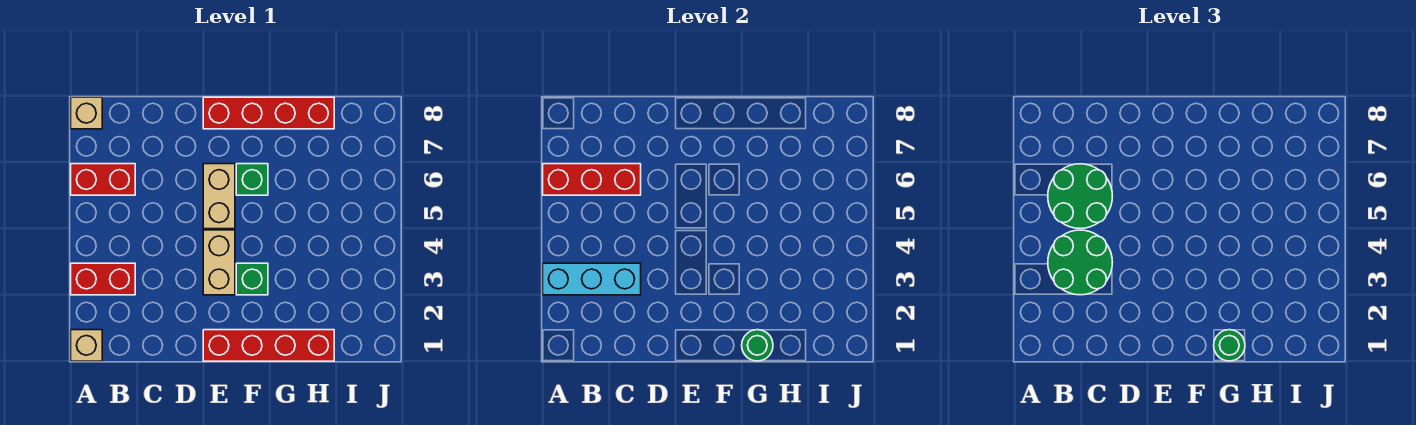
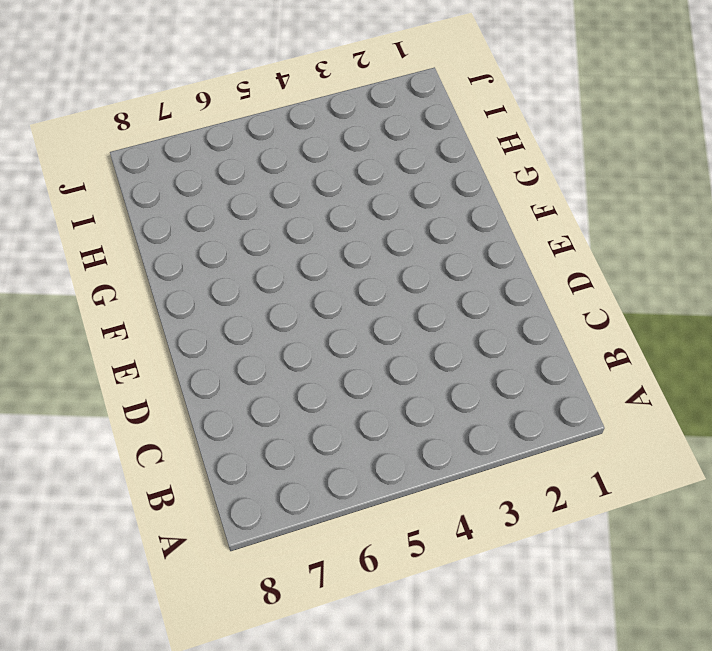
none -> tan brick A1 level 1
none -> red brick A3:B3 level 1
none -> red brick A6:B6 level 1

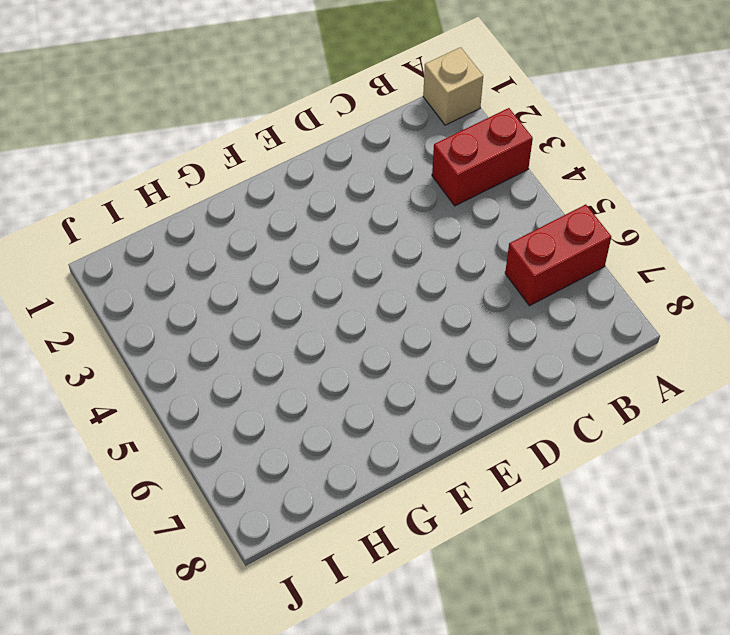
none -> tan brick A8 level 1
none -> red brick E1:H1 level 1
none -> tan brick E3:E4 level 1

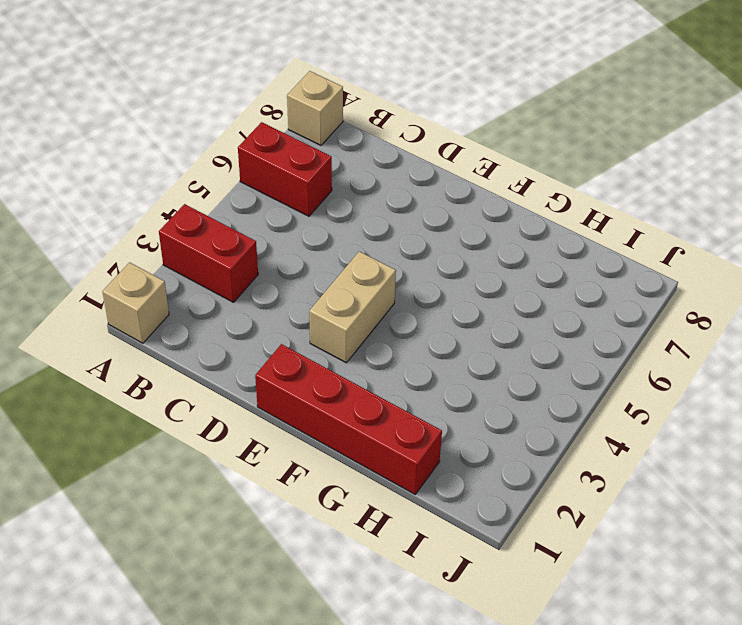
none -> tan brick E5:E6 level 1
none -> red brick E8:H8 level 1
none -> green brick F3 level 1

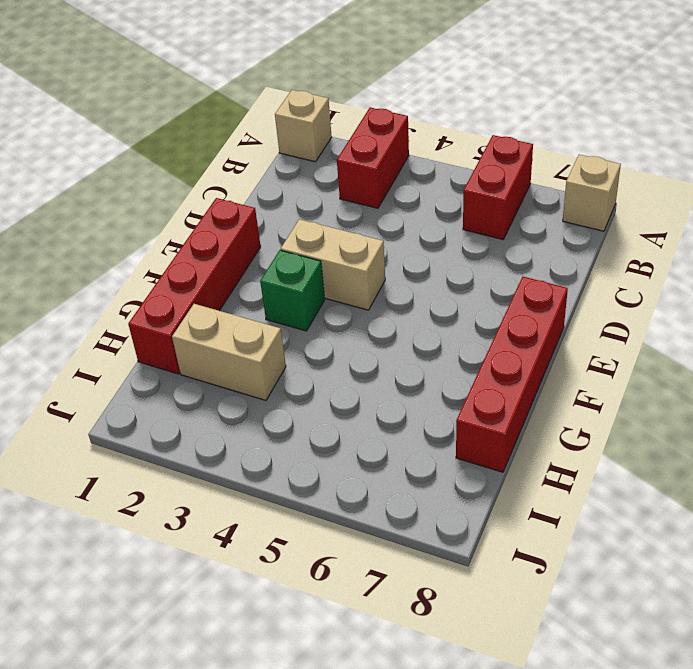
tan brick H2:H3 level 1 -> tan brick E5:E6 level 1
none -> green brick F6 level 1
none -> cyan brick A3:C3 level 2
none -> red brick A6:C6 level 2

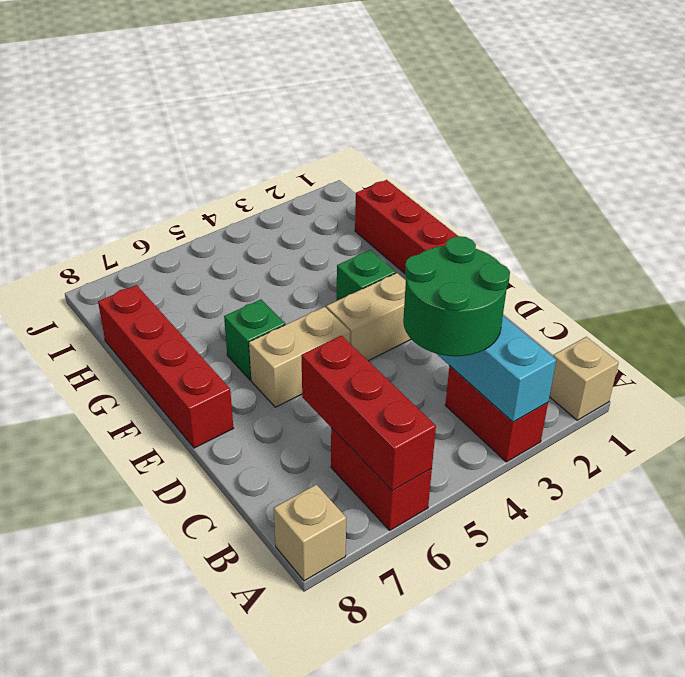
none -> green round brick G1 level 2
none -> green round brick B5:C6 level 3
none -> green round brick G1 level 3

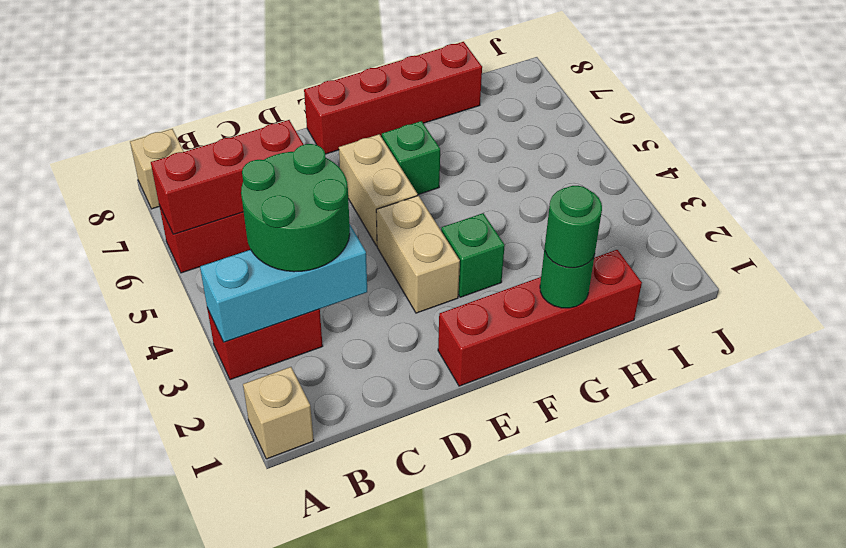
none -> green round brick B5:C6 level 3

